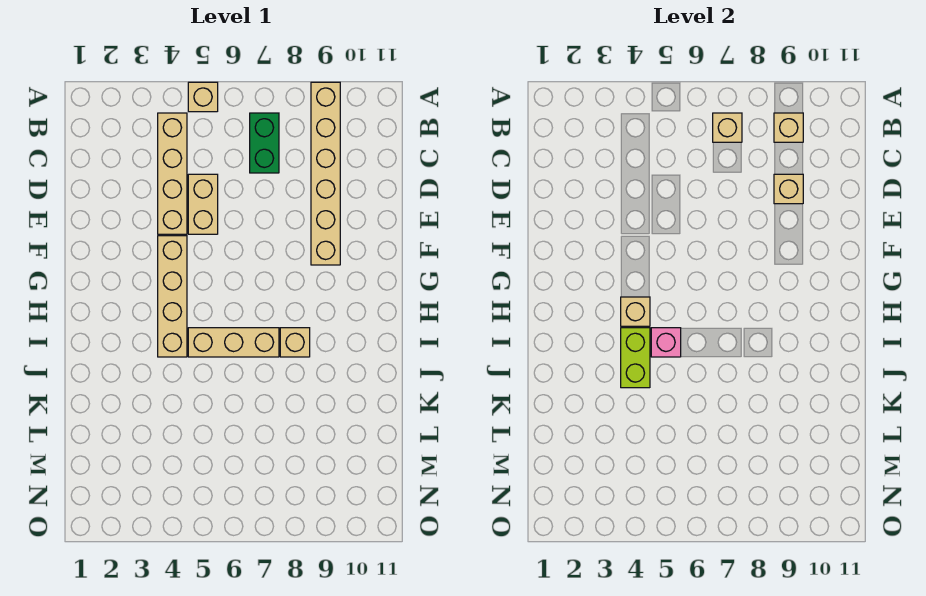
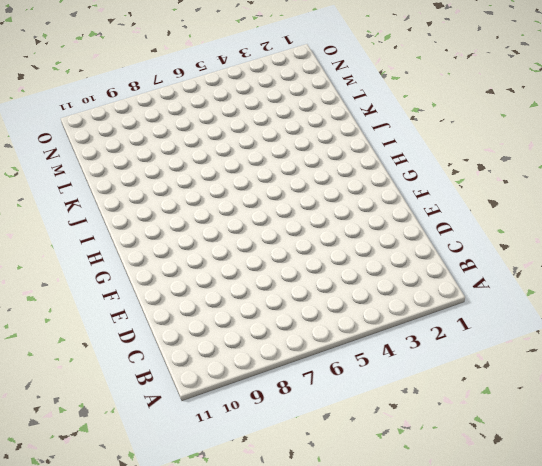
none -> tan brick A5 level 1
none -> tan brick A9:F9 level 1
none -> tan brick B4:E4 level 1

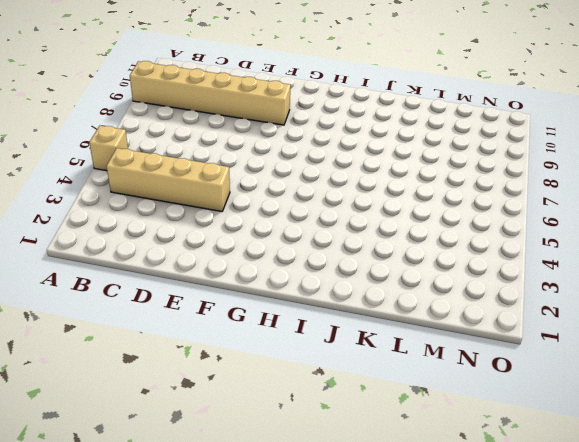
none -> green brick B7:C7 level 1
none -> tan brick D5:E5 level 1
none -> tan brick F4:I4 level 1

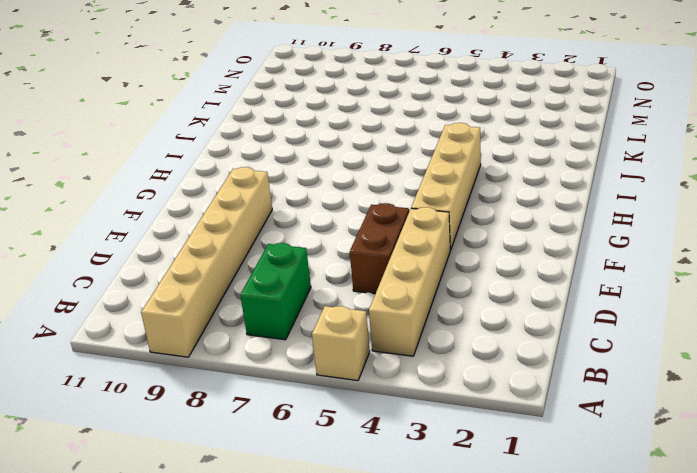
brown brick D5:E5 level 1 -> tan brick D5:E5 level 1
none -> tan brick I5:I7 level 1
none -> tan brick I8 level 1
none -> tan brick B7 level 2

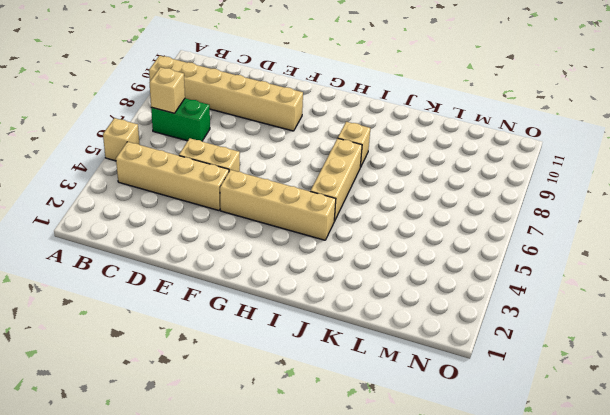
none -> tan brick B9 level 2
none -> tan brick D9 level 2
none -> tan brick H4 level 2

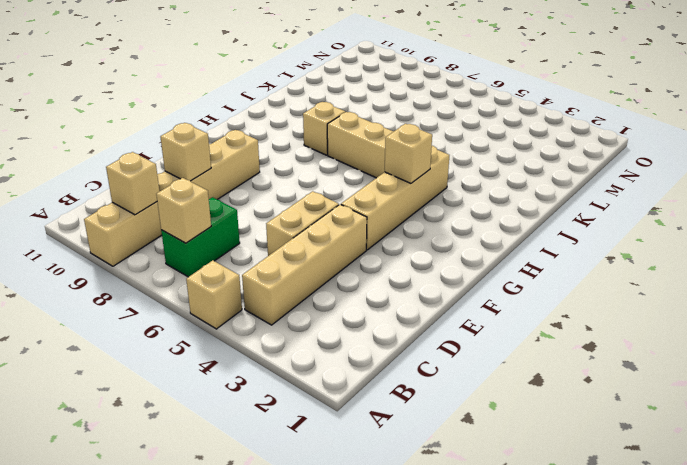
none -> lime brick I4:J4 level 2
none -> pink brick I5 level 2

